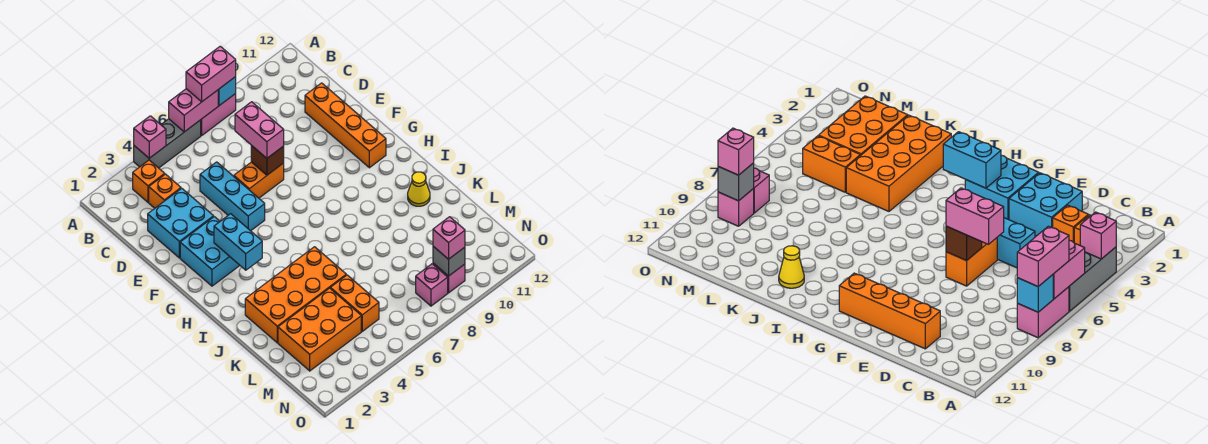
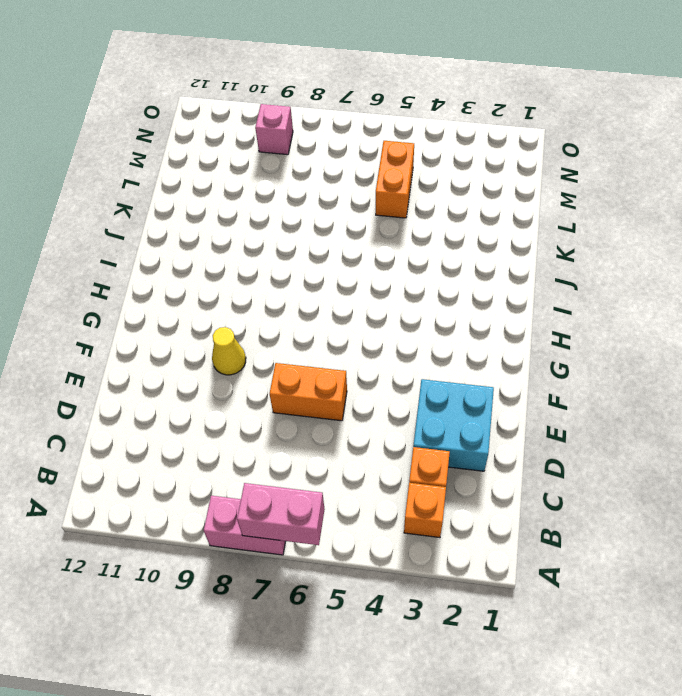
yellow cone F9 level 1 -> yellow cone J11 level 1
none -> grey brick A4:A6 level 1
none -> cyan brick D5:F5 level 1
none -> orange brick D11:G11 level 1

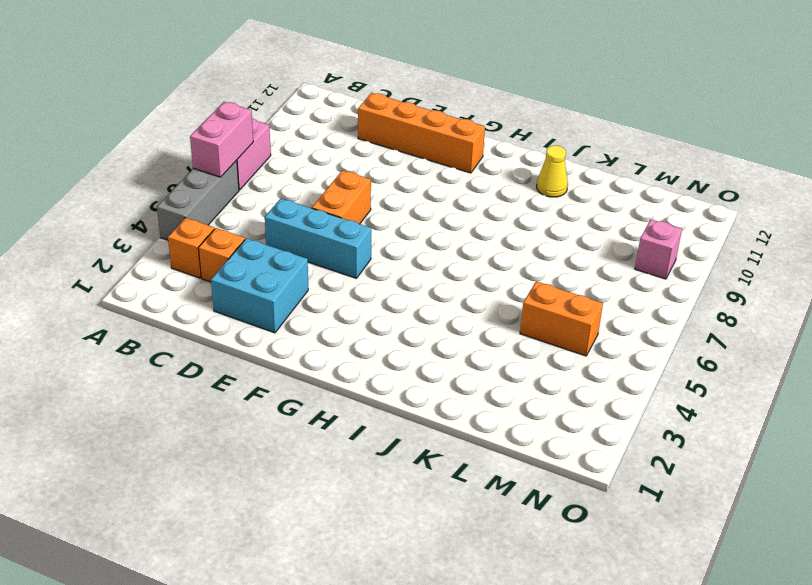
none -> cyan brick F2:G3 level 1
none -> orange brick J2:K5 level 1
none -> orange brick L2:M4 level 1

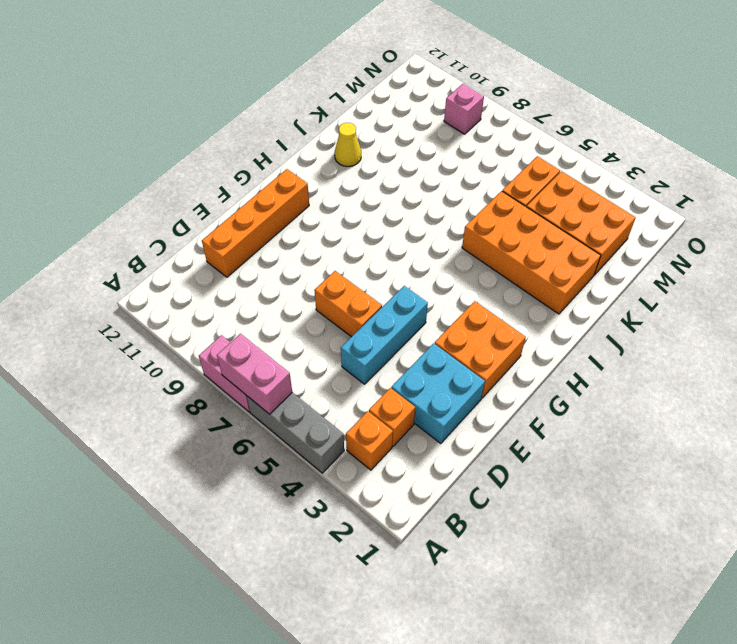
orange brick F2:G3 level 1 -> cyan brick F2:G3 level 1
none -> pink brick N8 level 1
none -> pink brick A4 level 2
none -> cyan brick A8 level 2

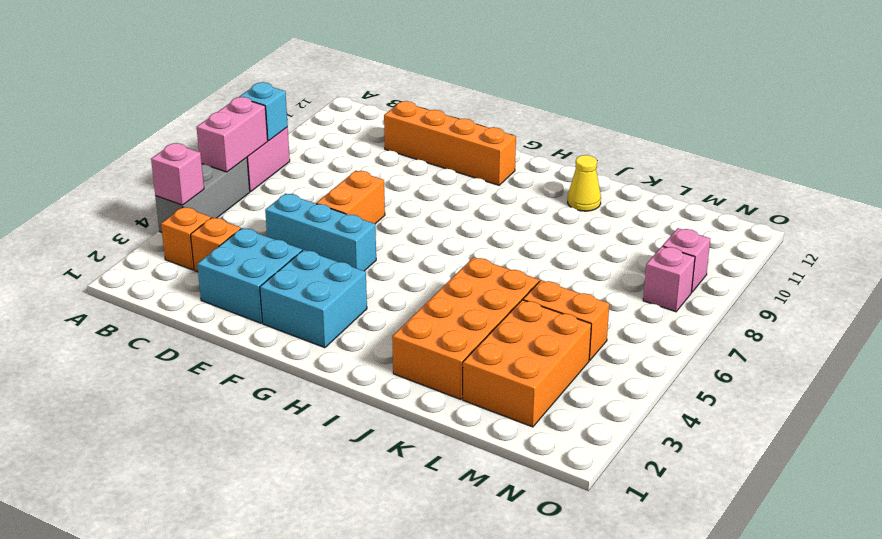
none -> brown brick E7 level 2
none -> cyan brick G3:H3 level 2
none -> grey brick N9 level 2

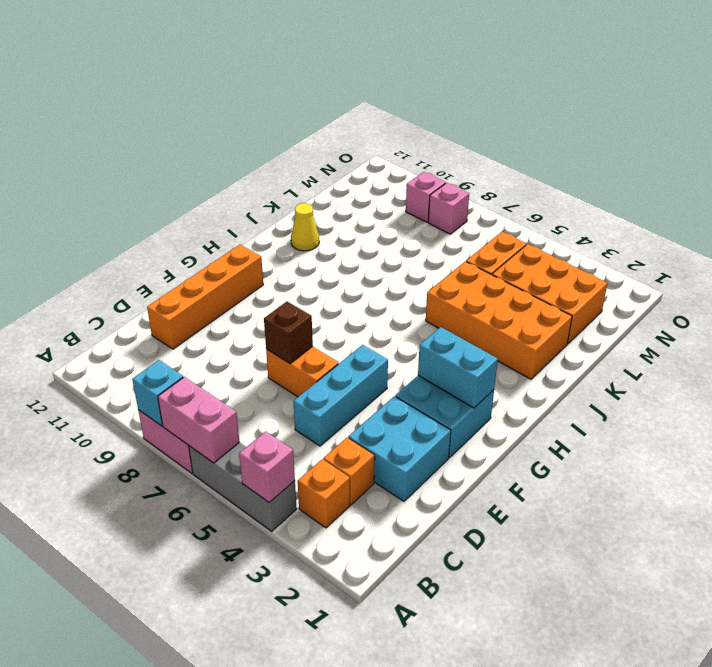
cyan brick G2:G3 level 2 -> cyan brick G3:H3 level 2
none -> grey brick N9 level 2
none -> pink brick A7:A8 level 3
none -> pink brick D7:E7 level 3

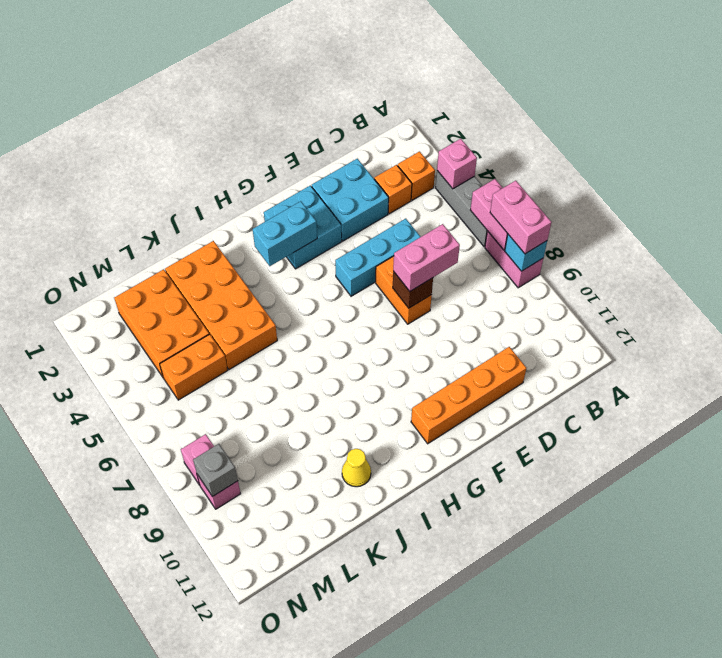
none -> pink brick N9 level 3

